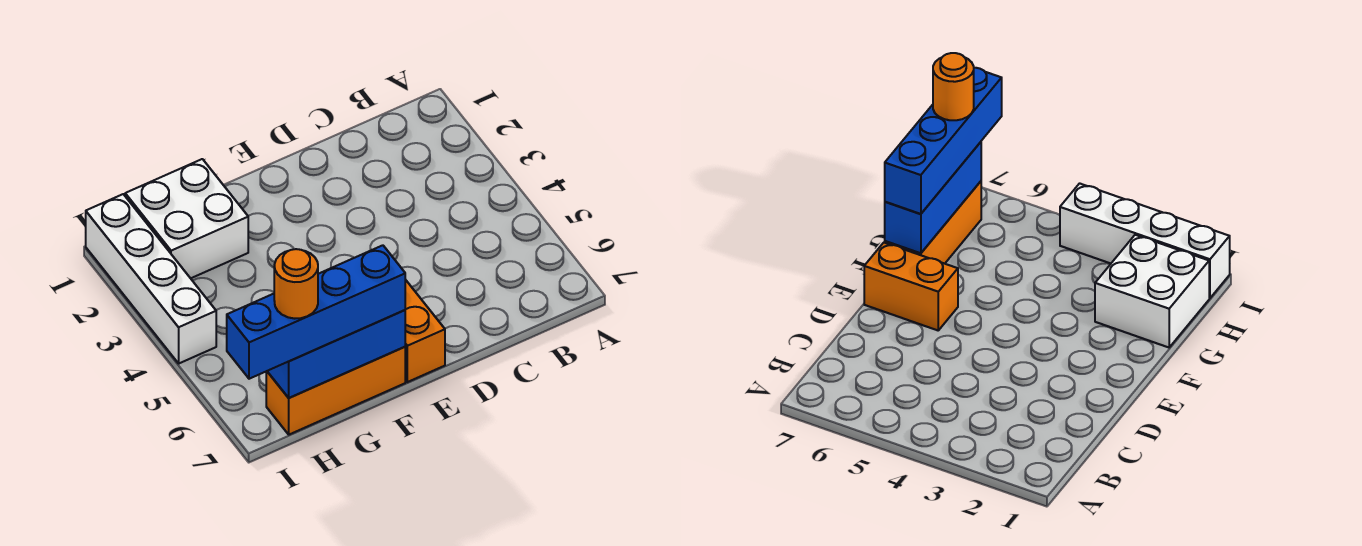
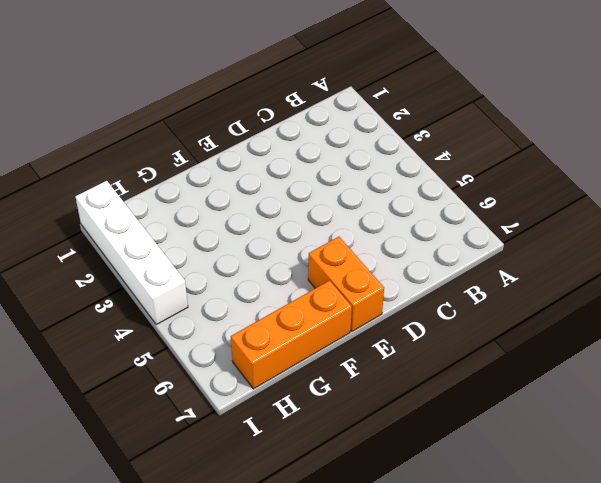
none -> white brick G1:H2 level 1
none -> blue brick F7:H7 level 2

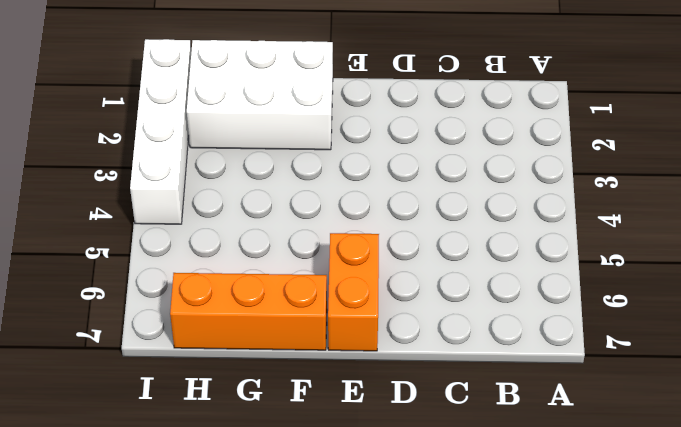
white brick F1:H2 level 1 -> white brick G1:H2 level 1
none -> blue brick F7:H7 level 2
none -> blue brick F7:I7 level 3

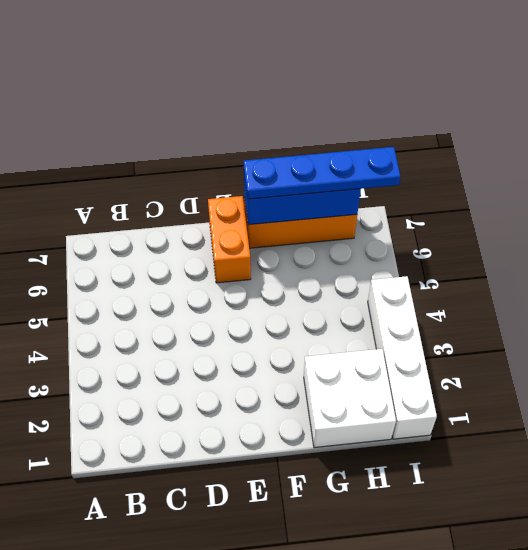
blue plate F7:I7 level 3 -> blue brick F7:I7 level 3
none -> orange round brick H7 level 4

